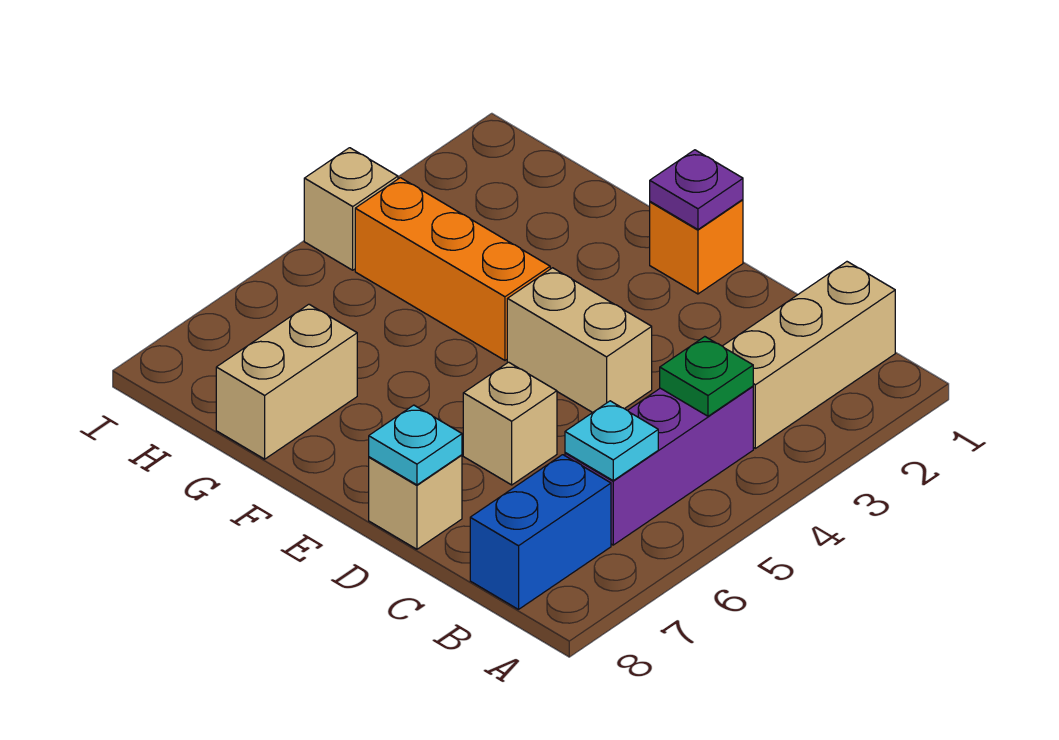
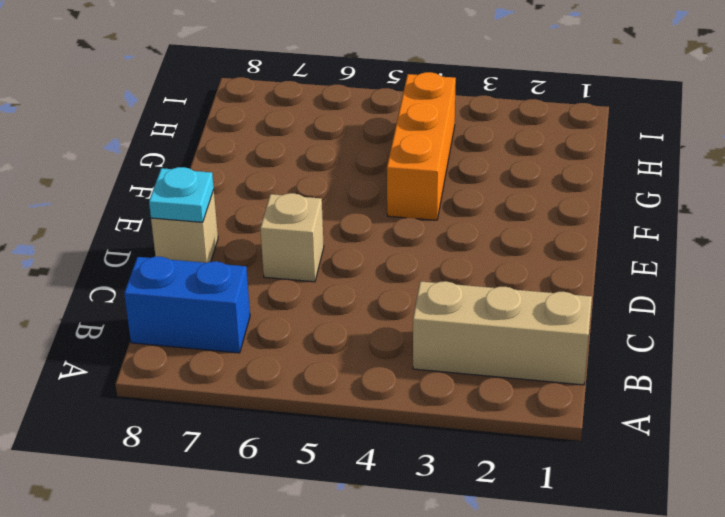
none -> purple brick B4:B6 level 1
none -> tan brick D4:E4 level 1
none -> orange brick E1 level 1

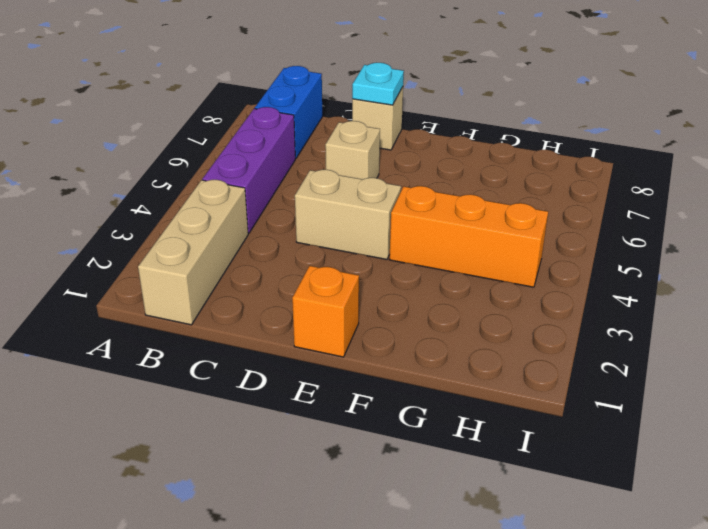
none -> tan brick G7:G8 level 1
none -> tan brick I4 level 1
none -> green plate B4 level 2

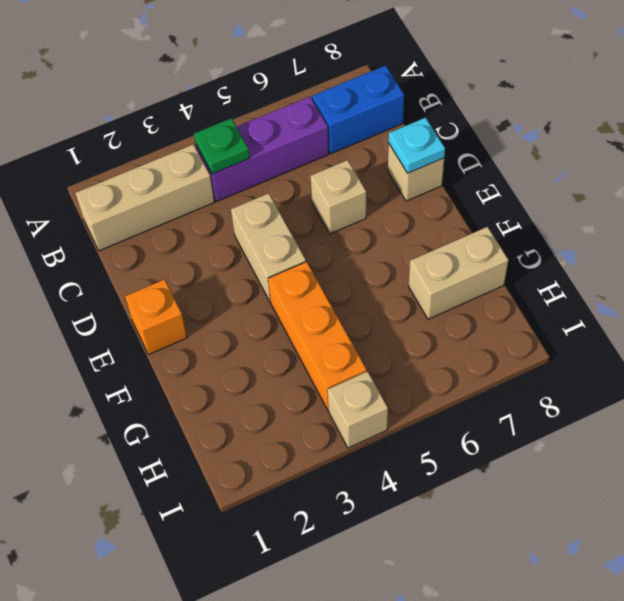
none -> cyan plate B6 level 2
none -> purple plate E1 level 2

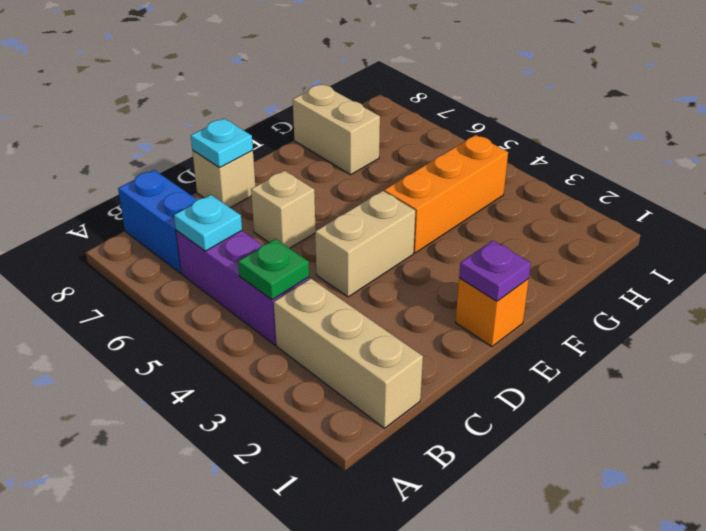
none -> tan brick I4 level 1

